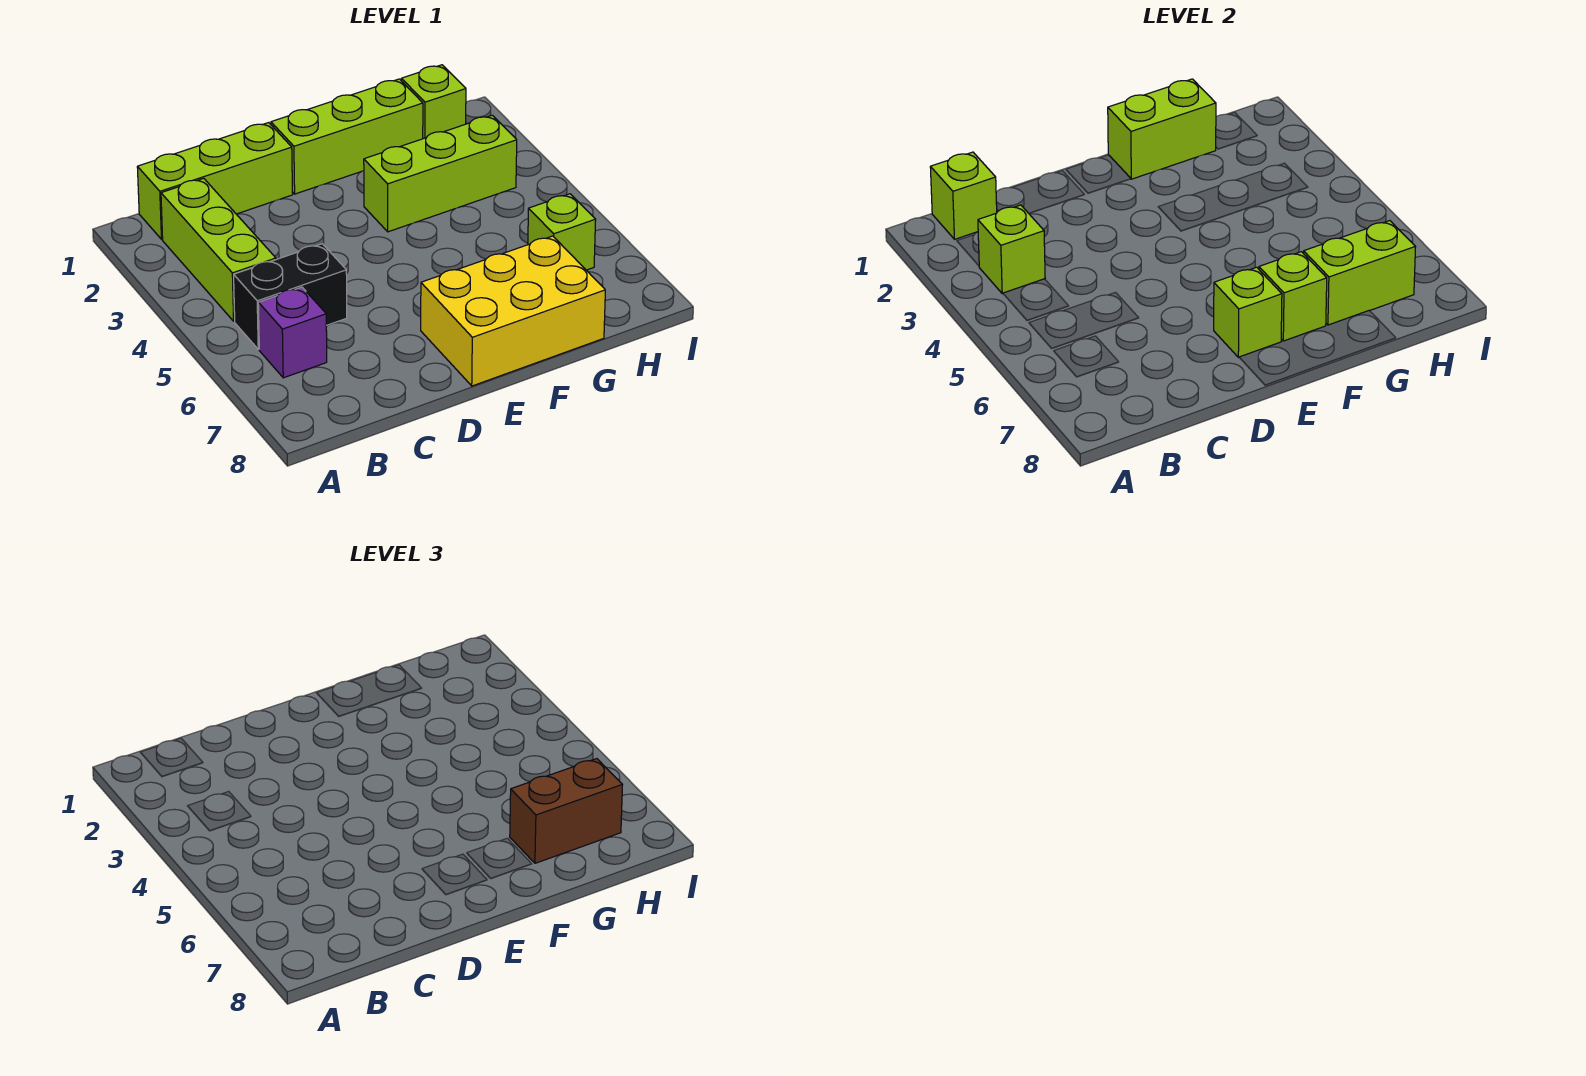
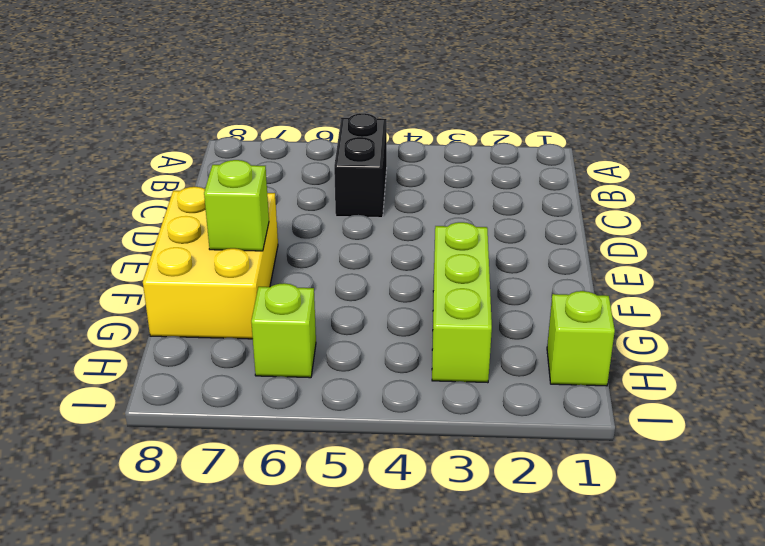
none -> lime brick B1:D1 level 1
none -> lime brick B2:B4 level 1
none -> purple brick B6 level 1

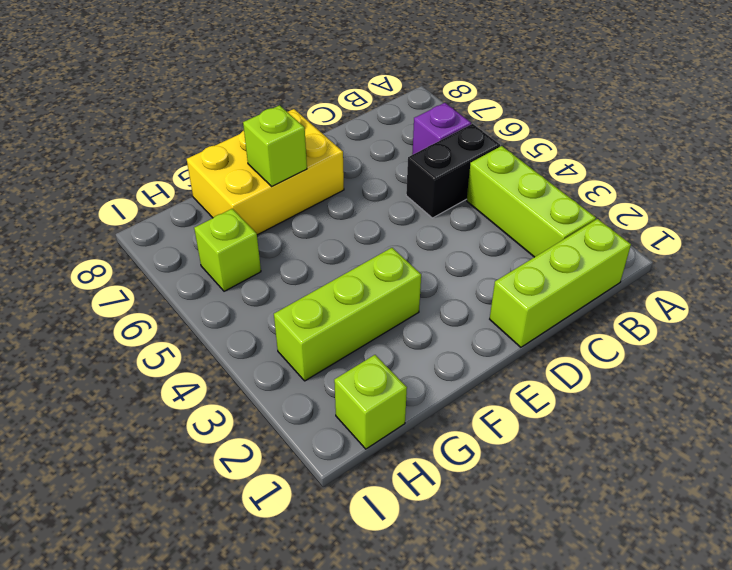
none -> lime brick E1:G1 level 1
none -> lime brick B1 level 2
none -> lime brick B3 level 2

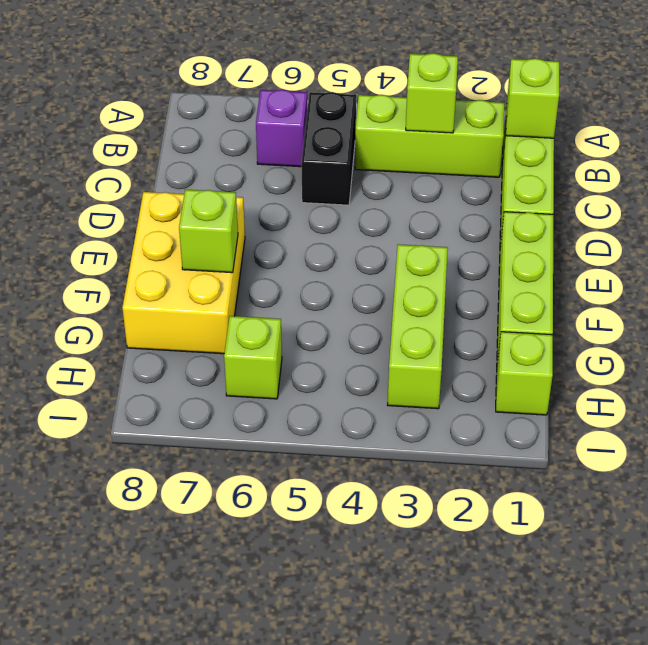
none -> lime brick E7 level 2
none -> lime brick F1:G1 level 2
none -> lime brick G7:H7 level 2

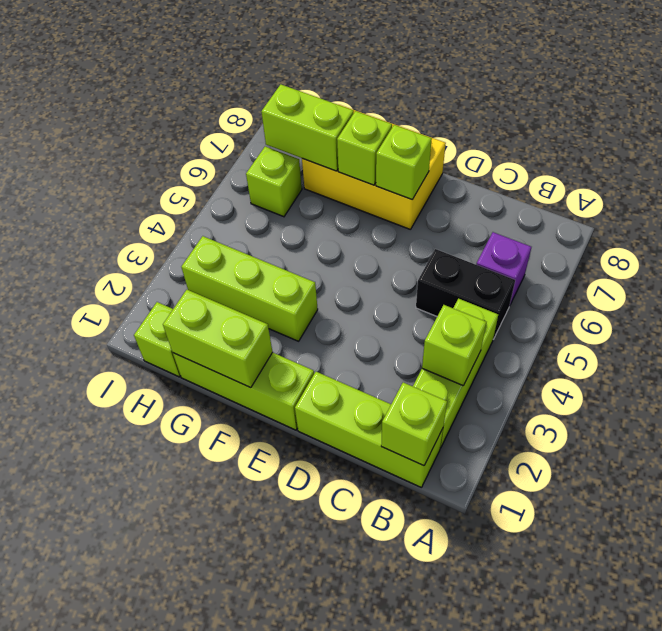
none -> brown brick G7:H7 level 3

